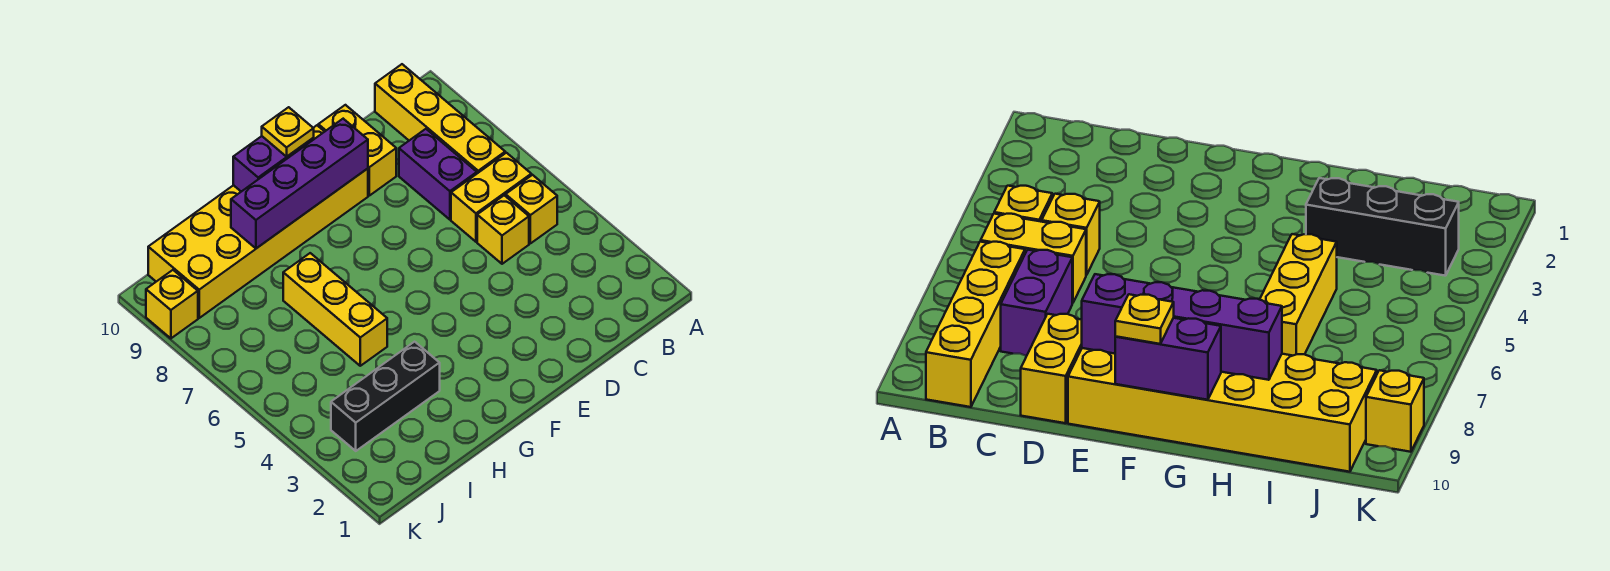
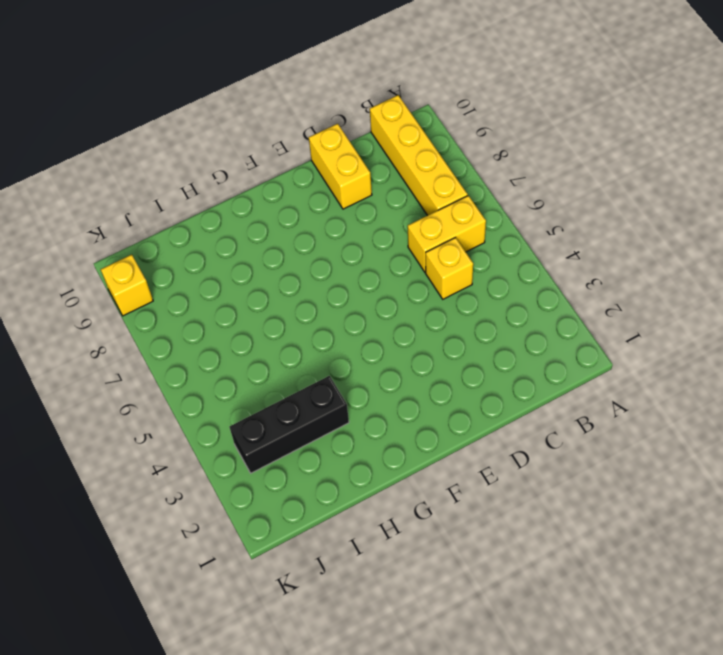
none -> yellow brick B5 level 1
none -> purple brick C7:C8 level 1
none -> yellow brick E9:J10 level 1

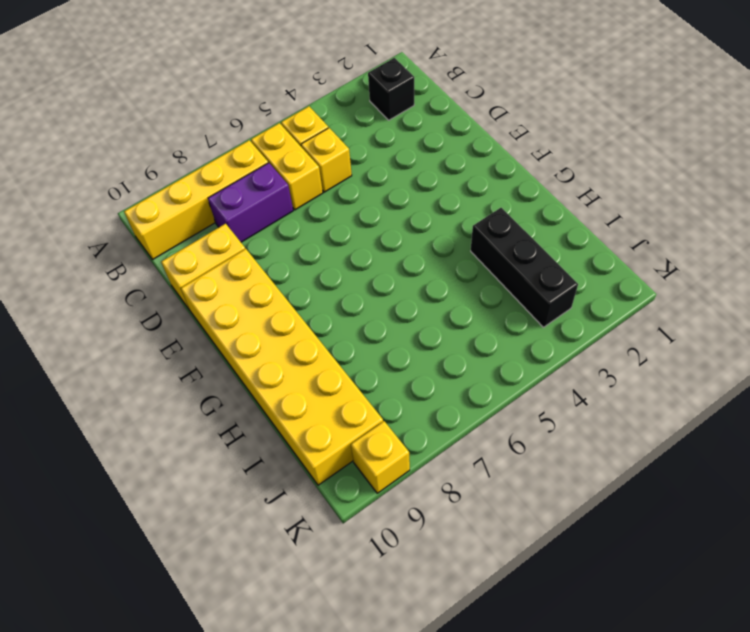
black brick B2 level 1 -> none
none -> yellow brick H5:H7 level 1
none -> purple brick E9:H9 level 2
none -> purple brick F10:G10 level 2

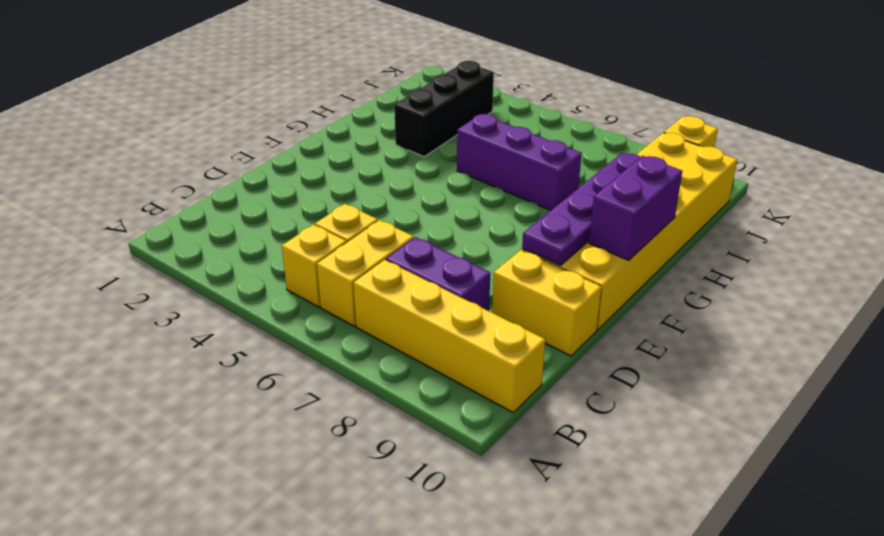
purple plate E9:H9 level 2 -> purple brick E9:H9 level 2
purple brick H5:H7 level 1 -> yellow brick H5:H7 level 1
none -> yellow plate F10 level 3

